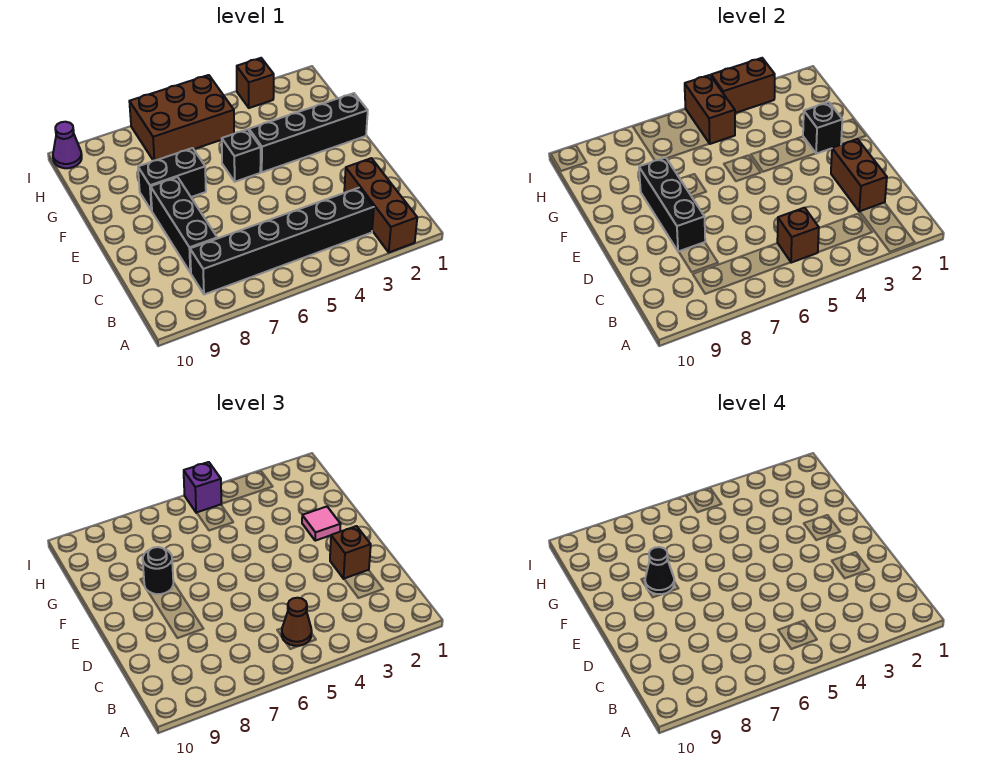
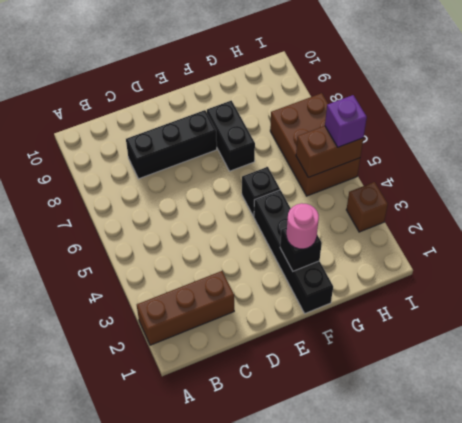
pink round brick F2 level 3 -> pink tile F2 level 3
none -> black brick B3:B8 level 1
none -> purple cone I10 level 1
none -> brown brick B5 level 2

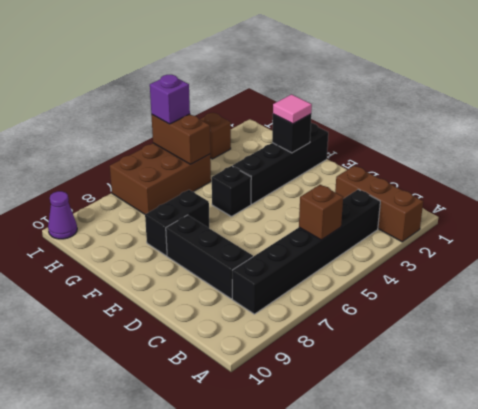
none -> brown brick C2:D2 level 2
none -> black brick D8:F8 level 2
none -> brown brick I3:I4 level 2

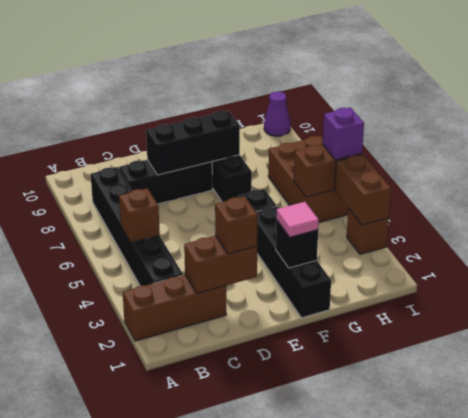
none -> brown cone B5 level 3
none -> black round brick F8 level 3
none -> black cone F8 level 4

